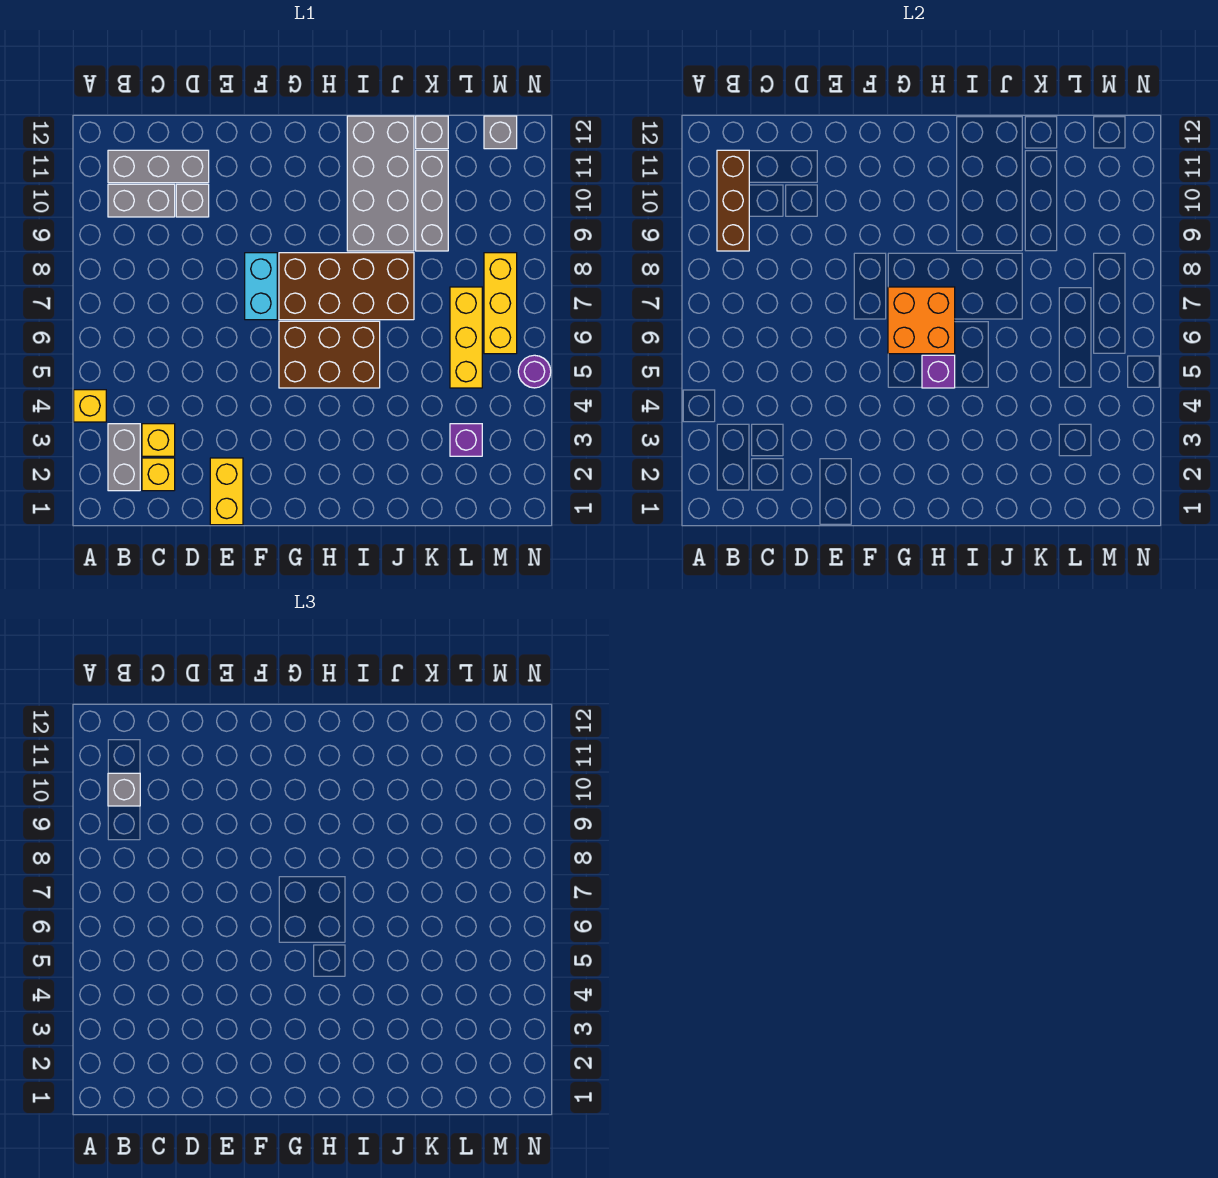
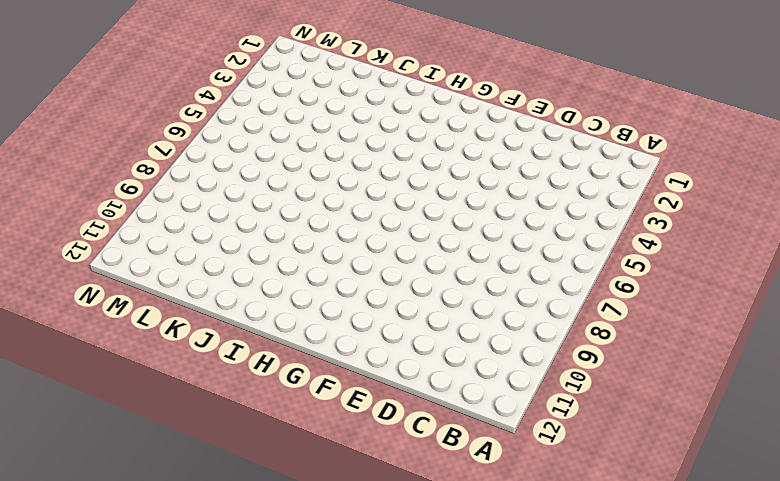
none -> yellow brick A4 level 1
none -> grey brick B2:B3 level 1
none -> grey brick B10:C10 level 1

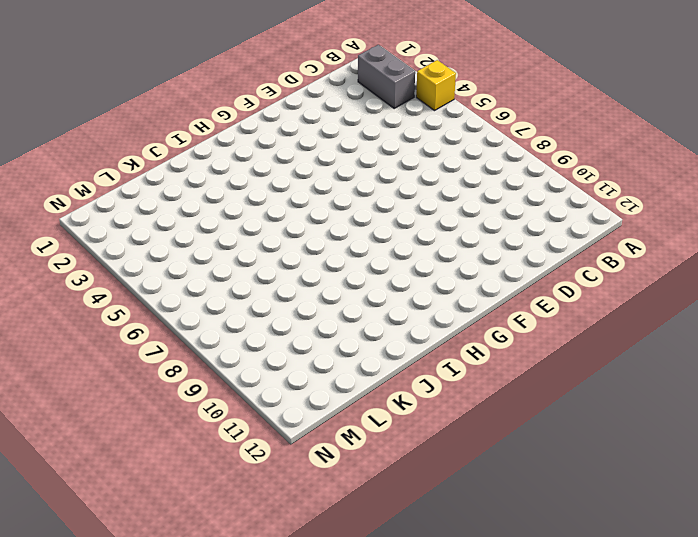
none -> grey brick B10:C10 level 1
none -> grey brick B11:D11 level 1
none -> yellow brick C2 level 1

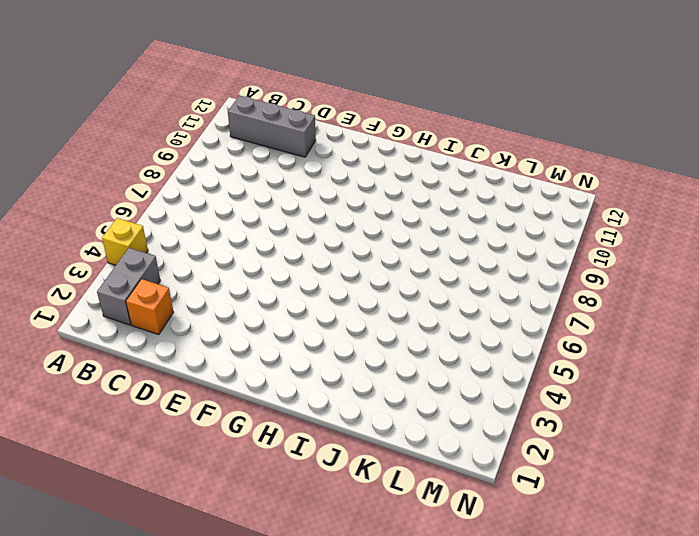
orange brick C2 level 1 -> yellow brick C2 level 1
none -> grey brick B10:C10 level 1
none -> yellow brick C3 level 1
none -> grey brick D10 level 1

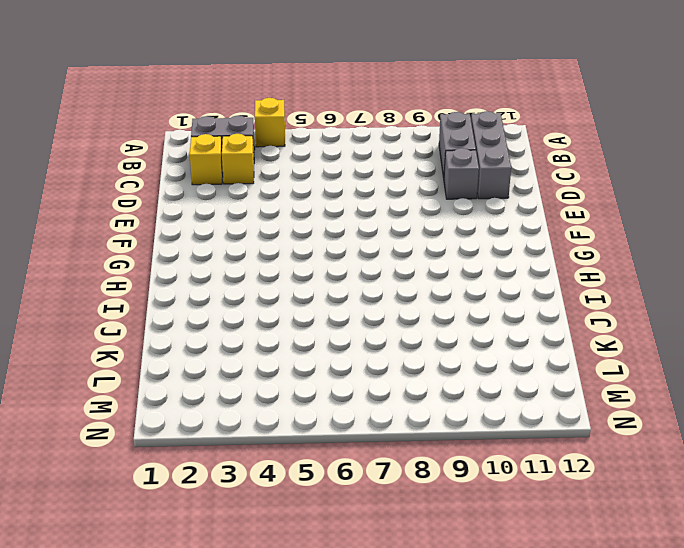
none -> yellow brick E1:E2 level 1
none -> cyan brick F7:F8 level 1
none -> brown brick G5:I6 level 1

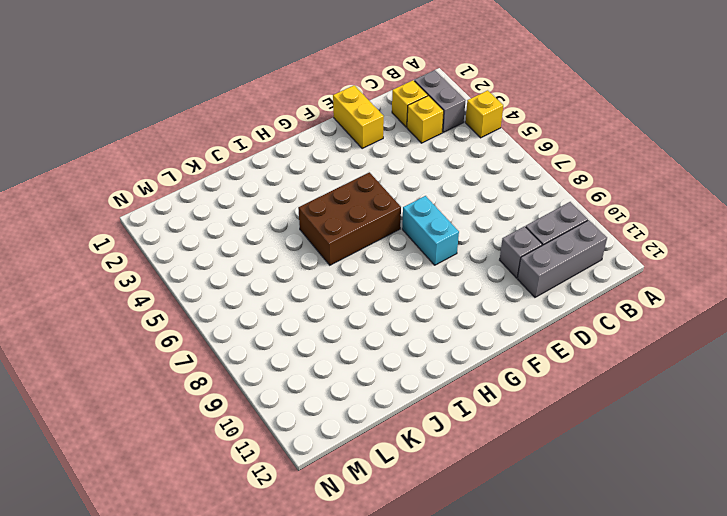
none -> brown brick G7:J8 level 1
none -> grey brick I9:J12 level 1
none -> grey brick K9:K11 level 1

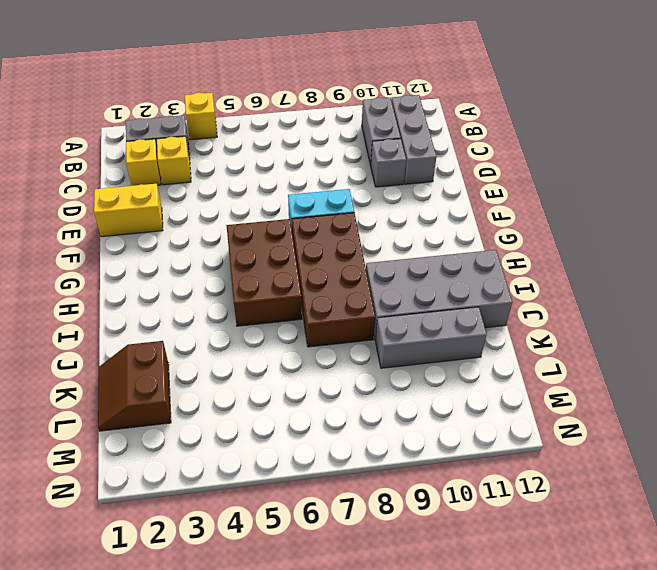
brown slope K1:L2 level 1 top 2 -> none
none -> grey brick K12 level 1
none -> purple brick L3 level 1
none -> yellow brick L5:L7 level 1

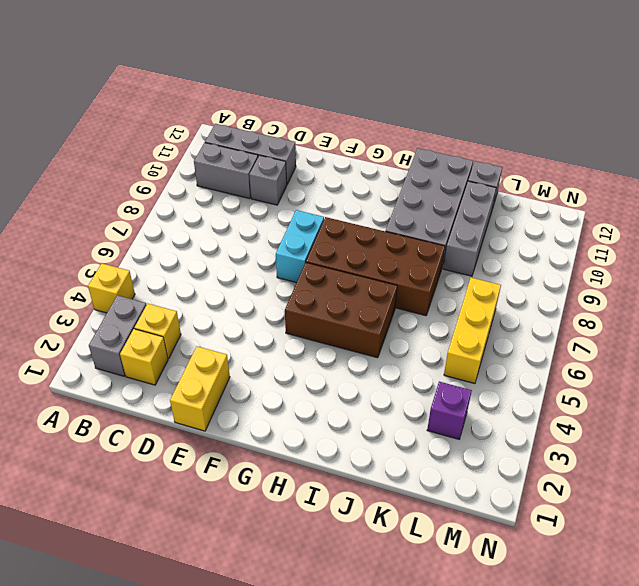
none -> yellow brick M6:M8 level 1
none -> grey brick M12 level 1
none -> purple round brick N5 level 1

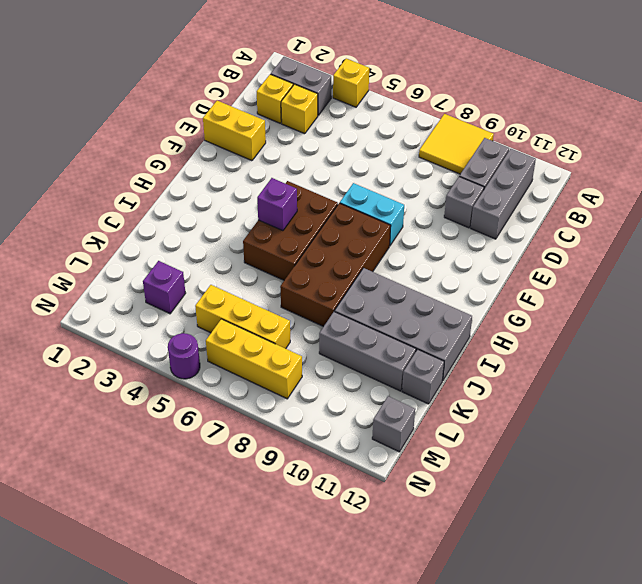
yellow tile A8:B9 level 1 -> none
none -> brown brick B9:B11 level 2
none -> orange brick G6:H7 level 2
none -> grey brick B10 level 3

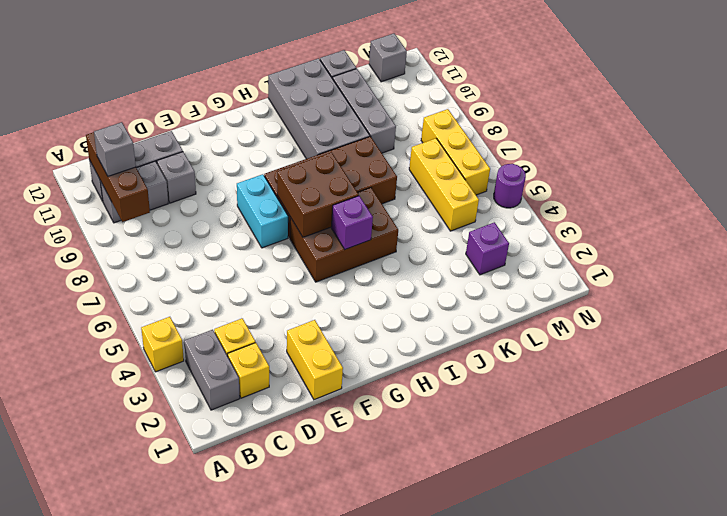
brown brick G6:H7 level 2 -> orange brick G6:H7 level 2

